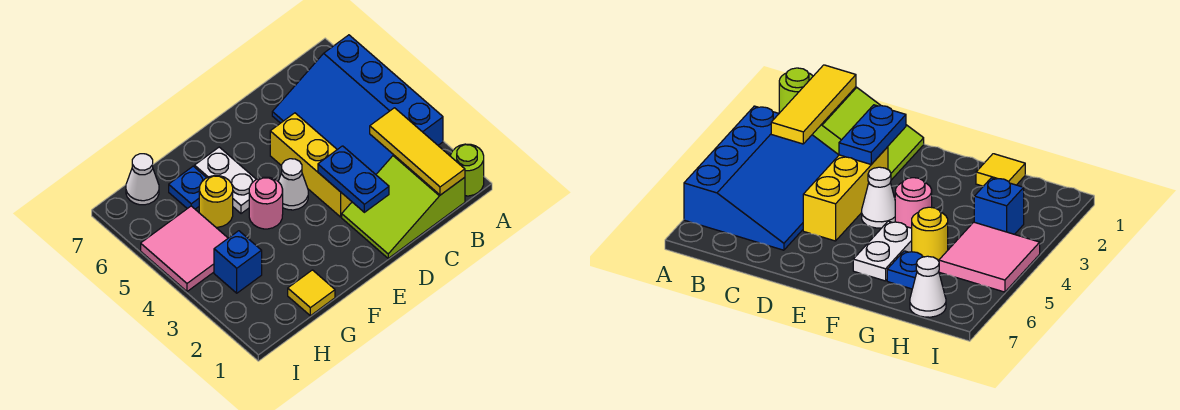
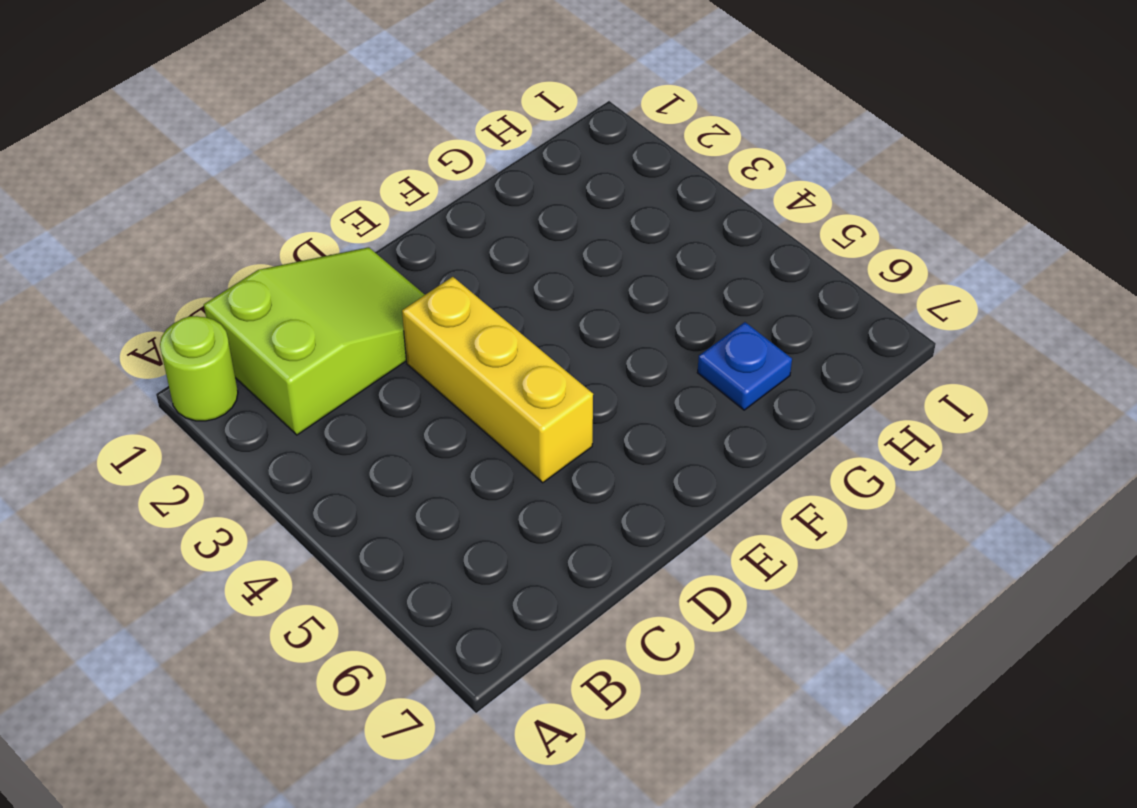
none -> blue slope A3:C6 level 1 top A
none -> white cone E4 level 1
none -> pink round brick F4 level 1

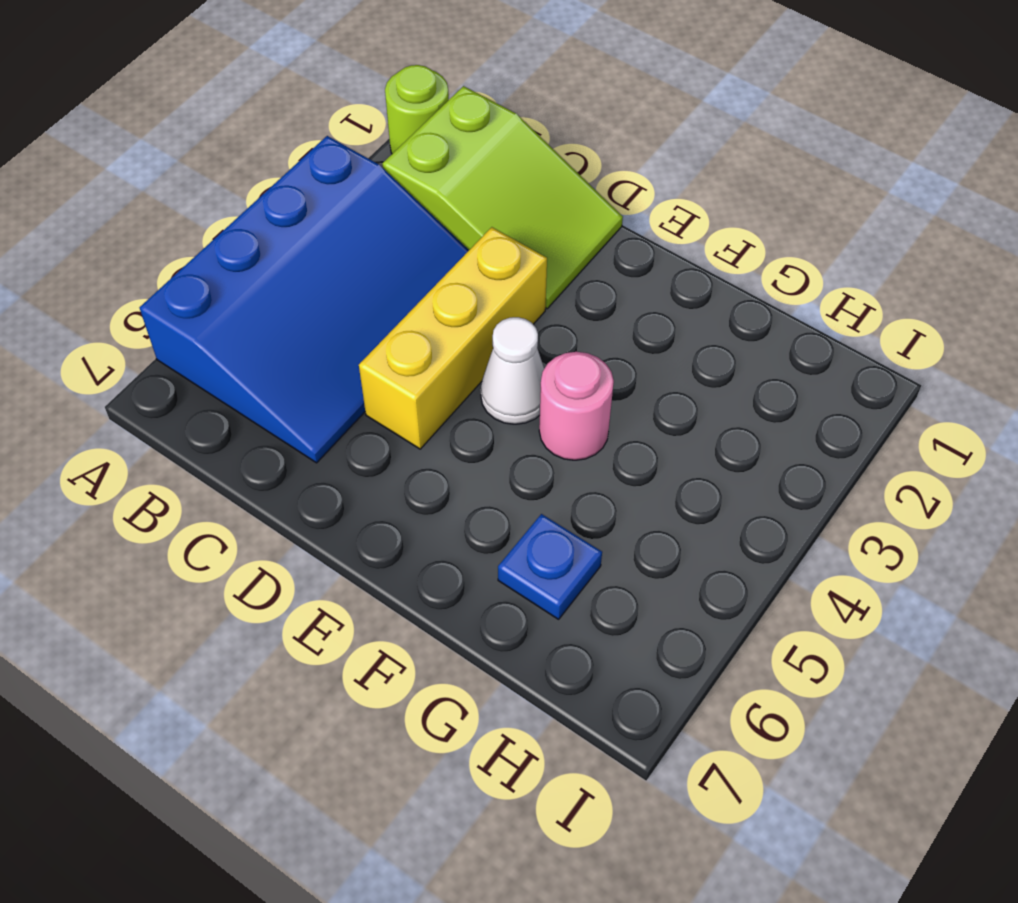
none -> white plate F5:F6 level 1
none -> yellow tile G1 level 1
none -> yellow round brick G5 level 1

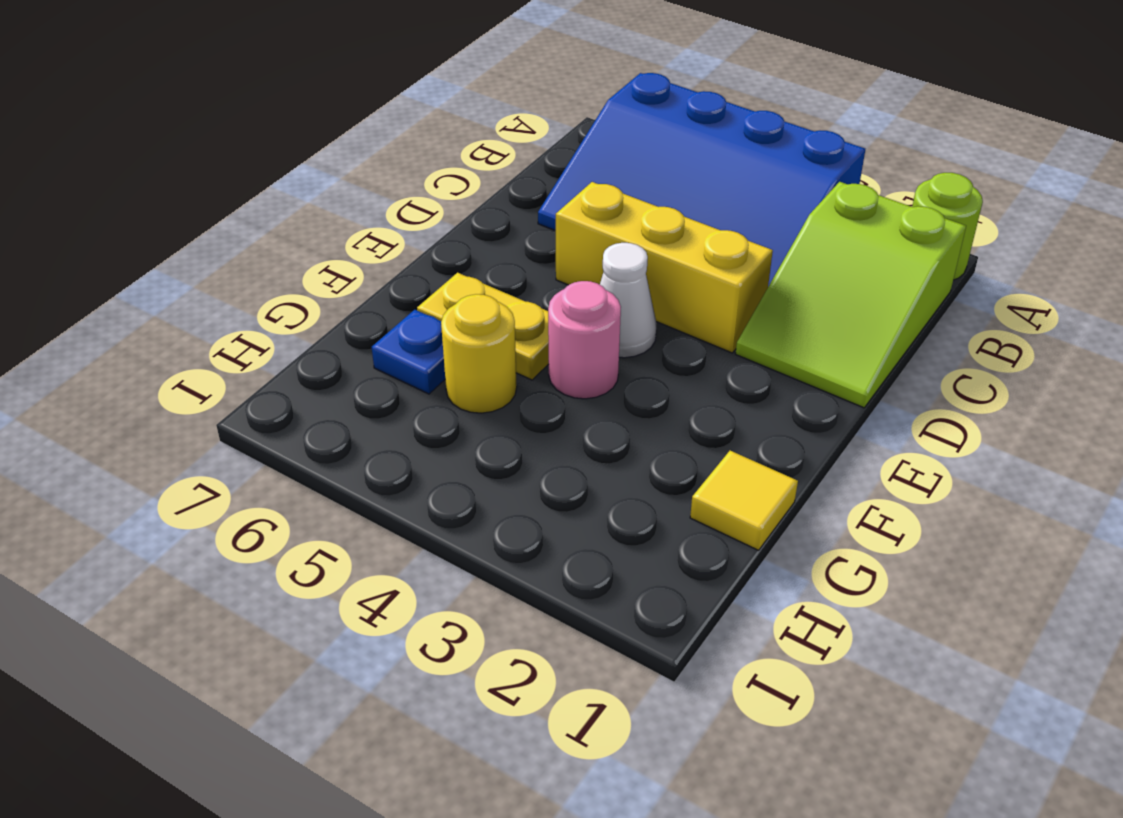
yellow plate F5:F6 level 1 -> white plate F5:F6 level 1
none -> blue brick H3 level 1
none -> pink tile H4:I5 level 1
none -> white cone H7 level 1

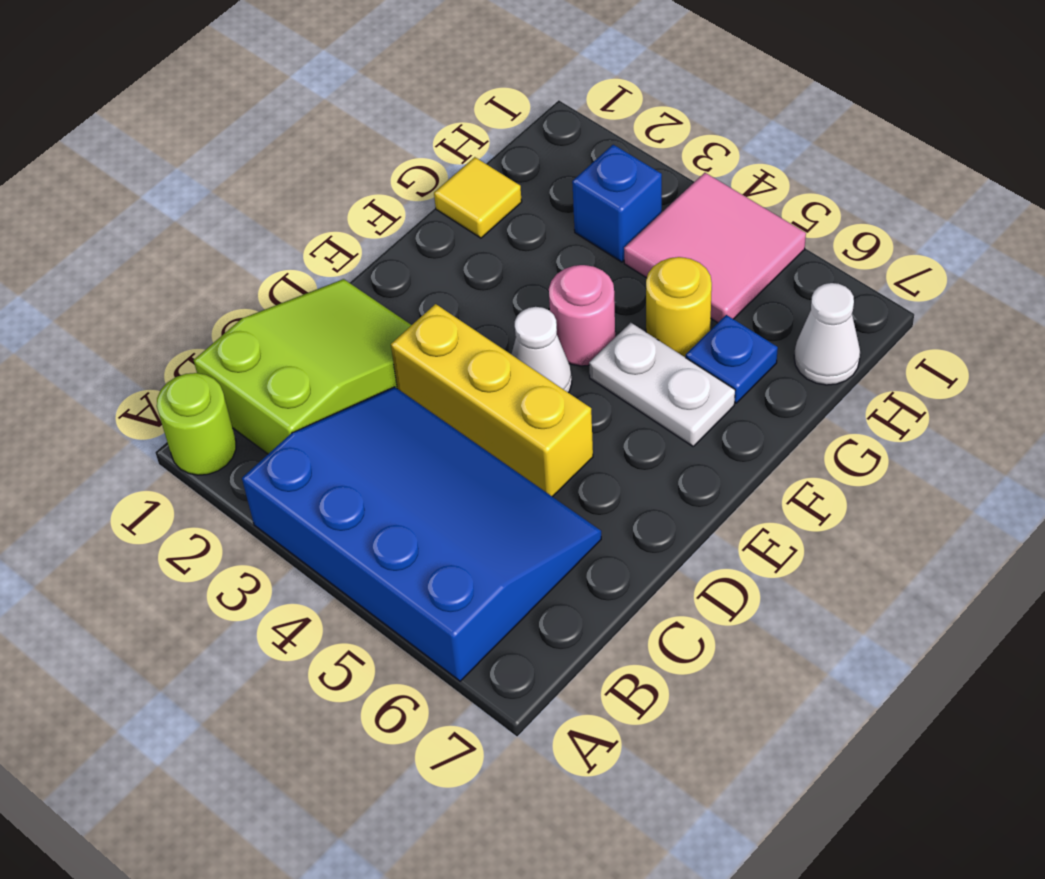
none -> yellow tile B1:B3 level 2
none -> blue plate D2:D3 level 2

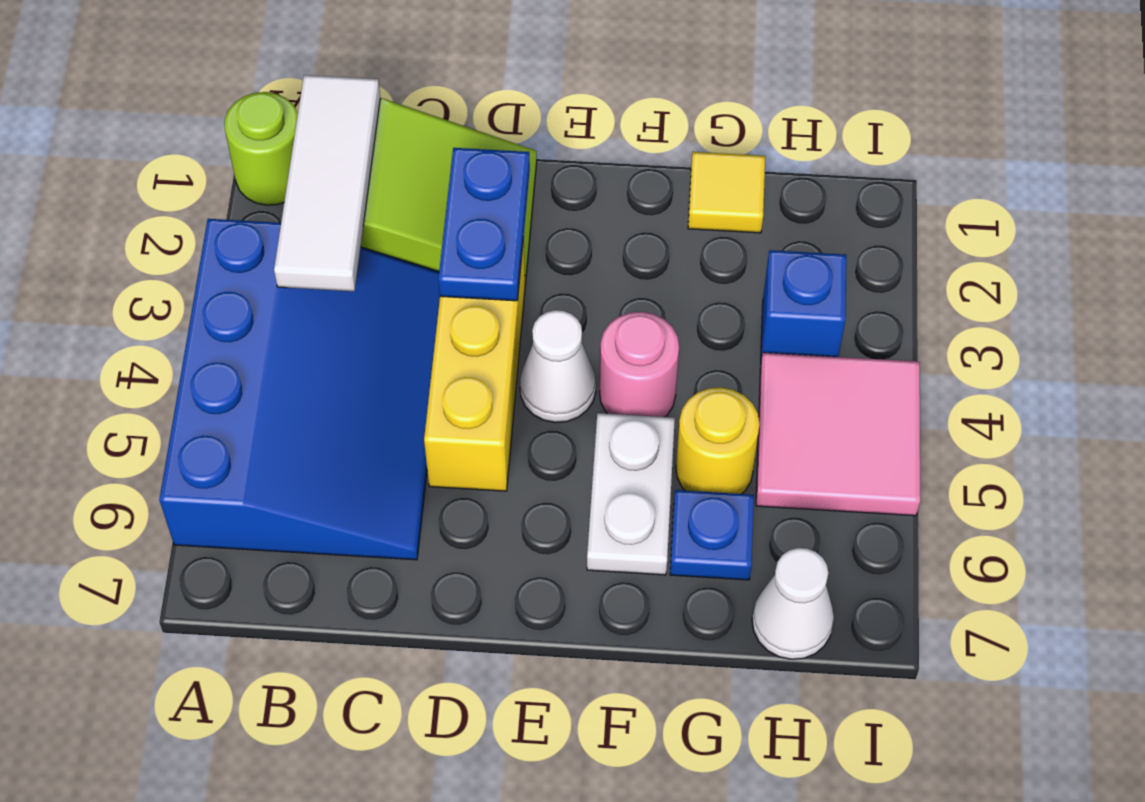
white tile B1:B3 level 2 -> yellow tile B1:B3 level 2

